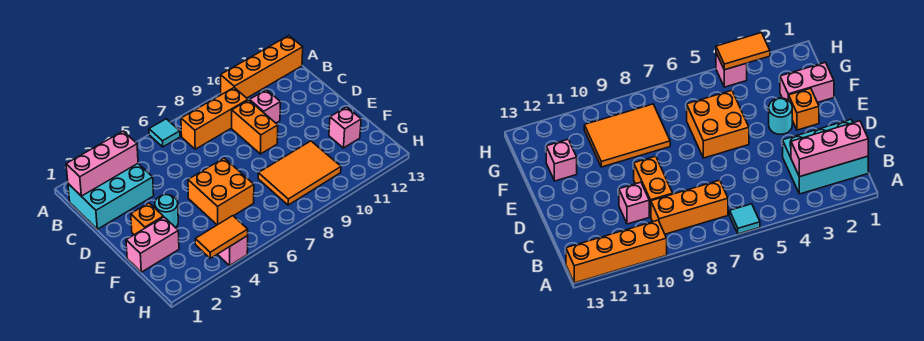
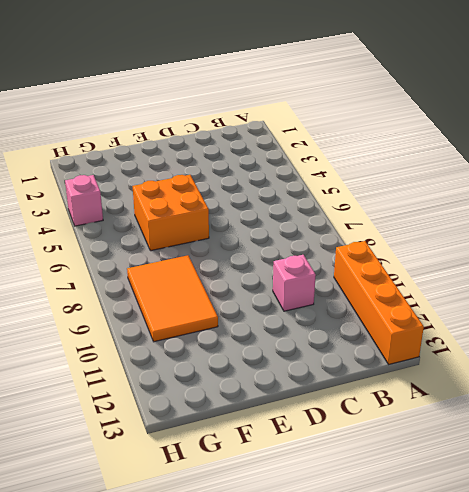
none -> cyan tile A6 level 1
none -> cyan brick B1:C3 level 1
none -> orange brick B7:B9 level 1

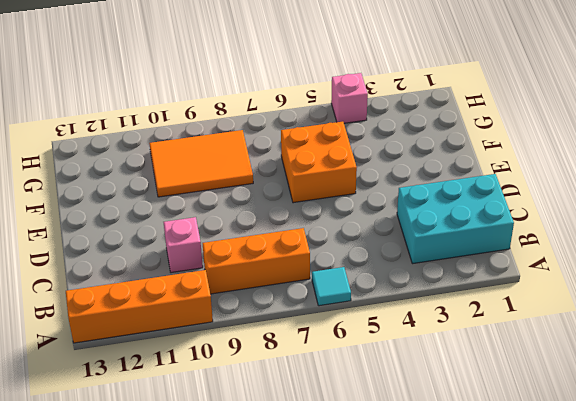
none -> orange brick C9:D9 level 1
none -> orange brick E2 level 1
none -> cyan round brick E3 level 1

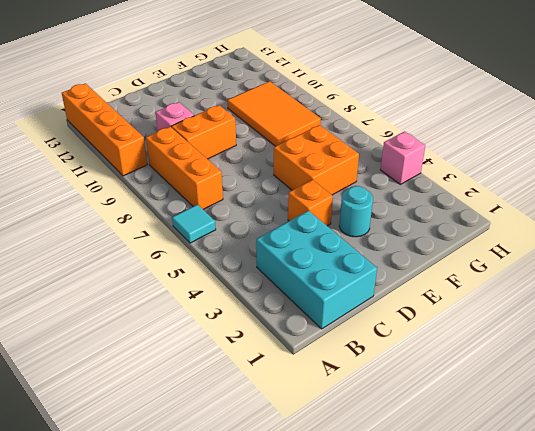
orange brick D4 level 1 -> orange brick E2 level 1
none -> pink brick F1:F2 level 1
none -> pink brick F12 level 1
none -> pink brick B1:B3 level 2

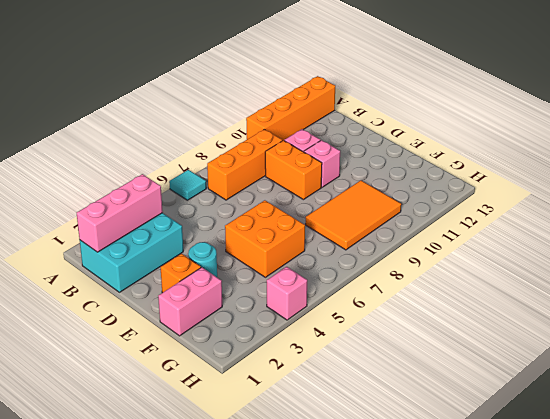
pink brick D10 level 1 -> pink brick F12 level 1
none -> orange tile H3:H4 level 2

